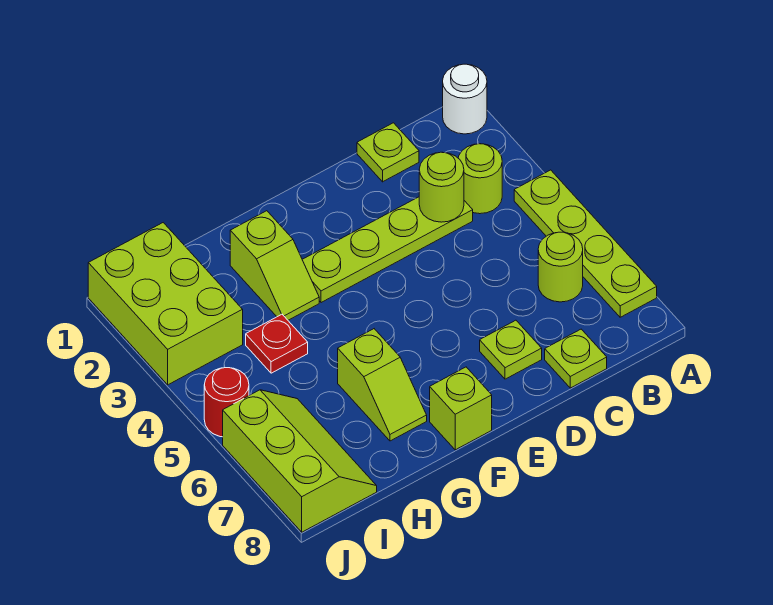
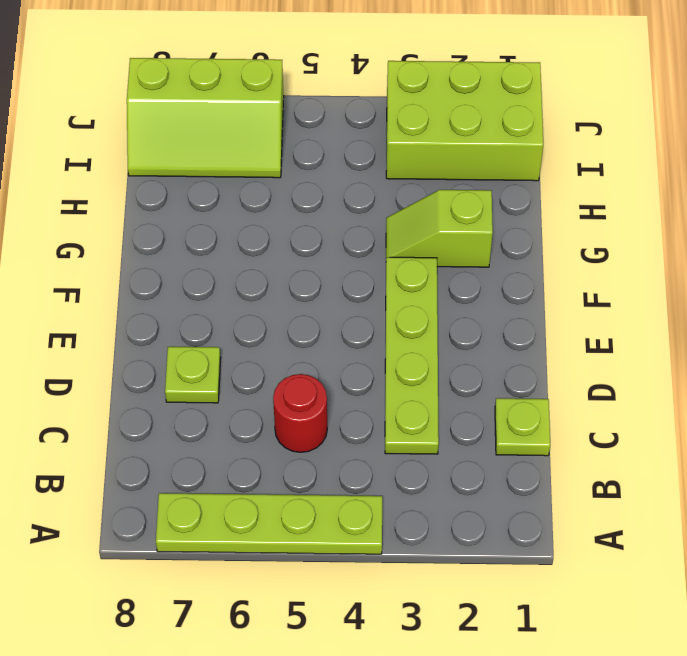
red round brick C5 level 1 -> red round brick J5 level 1
none -> white round brick A1 level 1
none -> lime round brick B3 level 1
none -> lime round brick B6 level 1

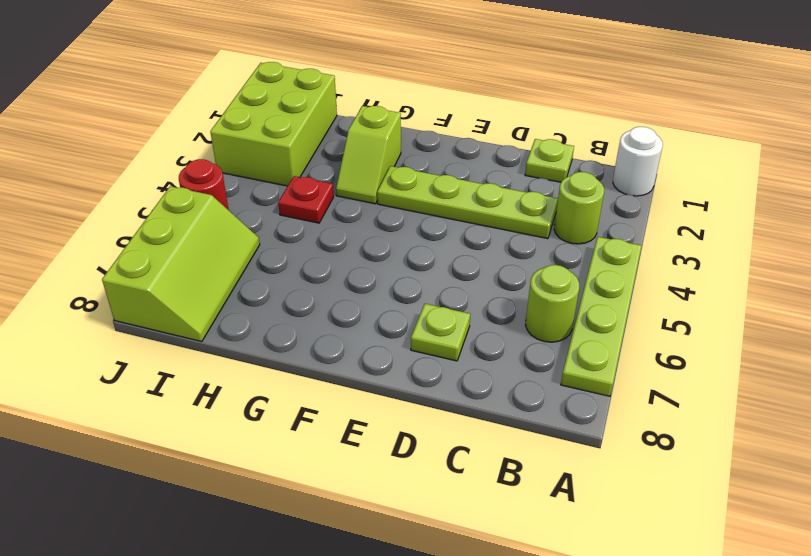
none -> lime plate C8 level 1
none -> lime brick F8 level 1
none -> lime slope G6:G7 level 1 top 6

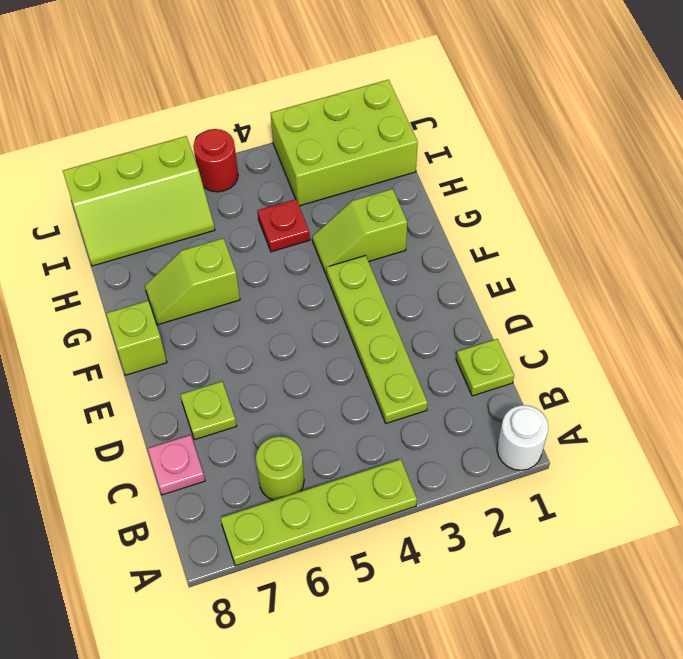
pink plate C8 level 1 -> lime plate C8 level 1
none -> lime round brick B3 level 1
none -> lime round brick C3 level 2

